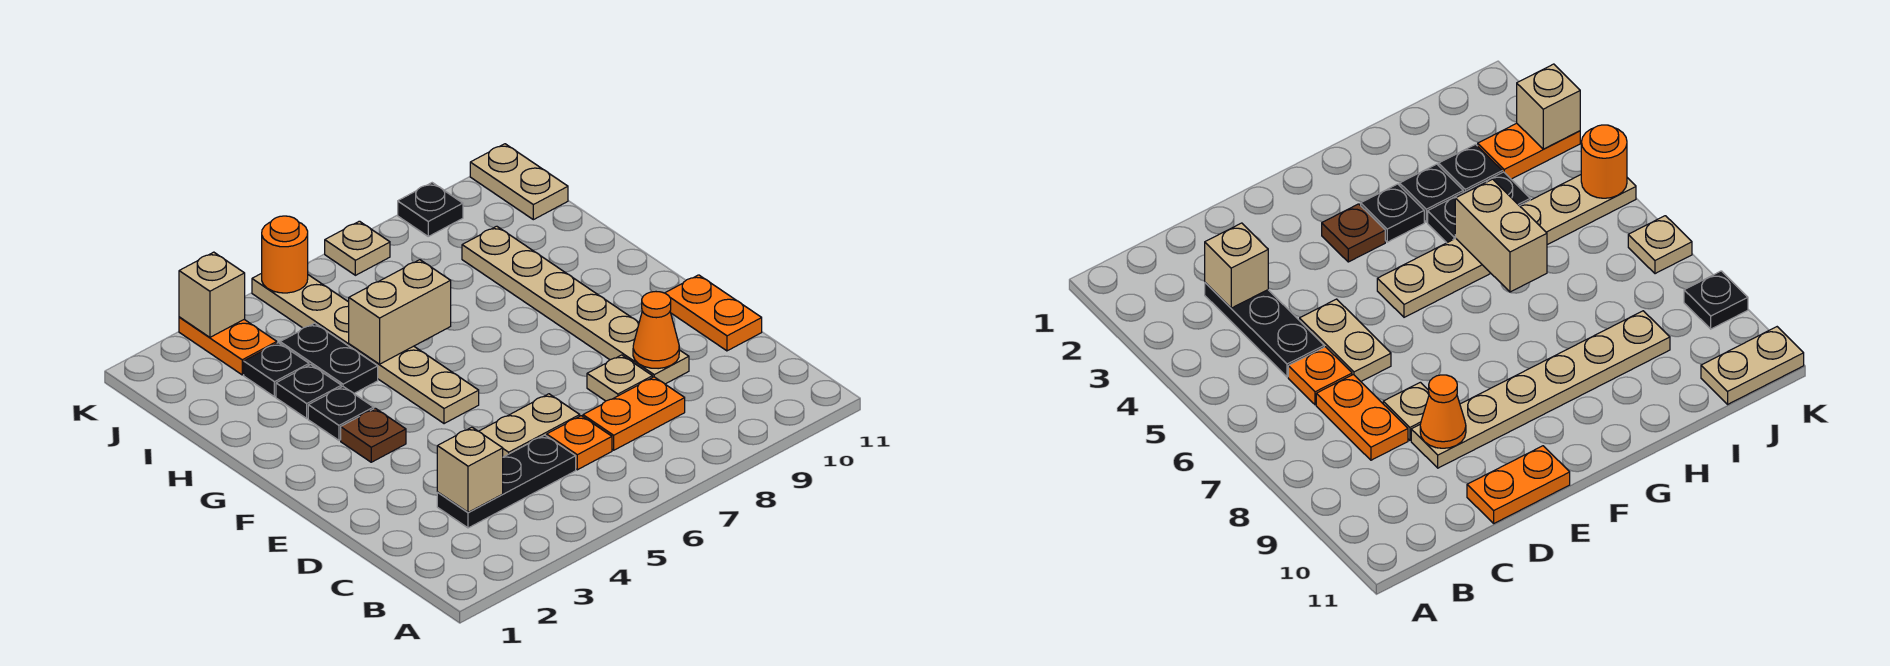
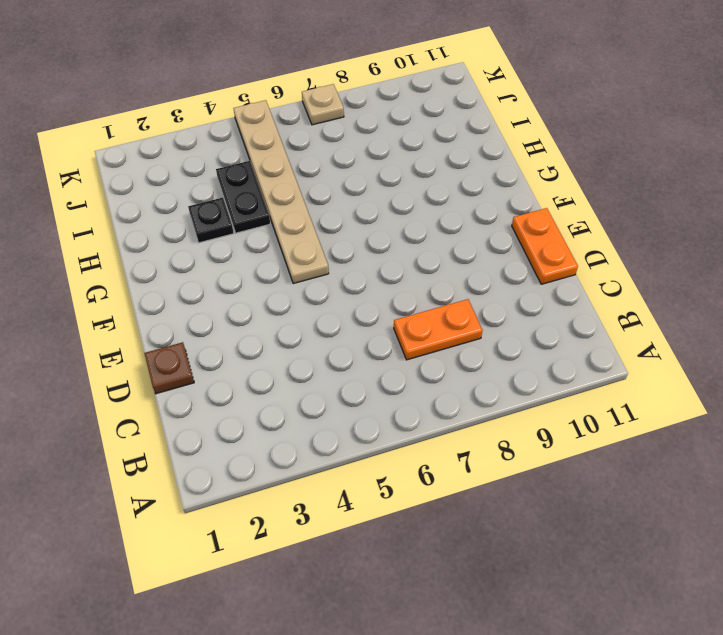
brown plate D1 level 1 -> brown plate F3 level 1
none -> black plate C3:C5 level 1
none -> orange plate C6 level 1
none -> tan plate D5:D6 level 1

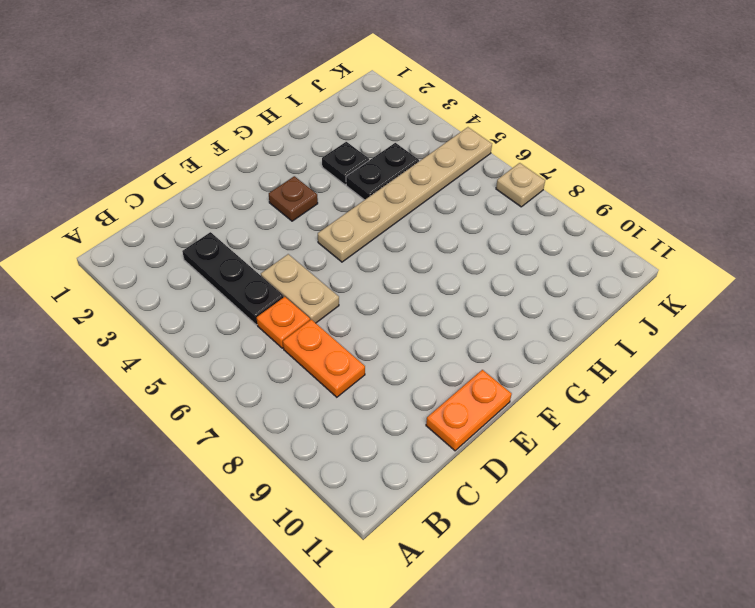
none -> tan plate D8 level 1
none -> tan plate D9:I9 level 1
none -> black plate G3 level 1

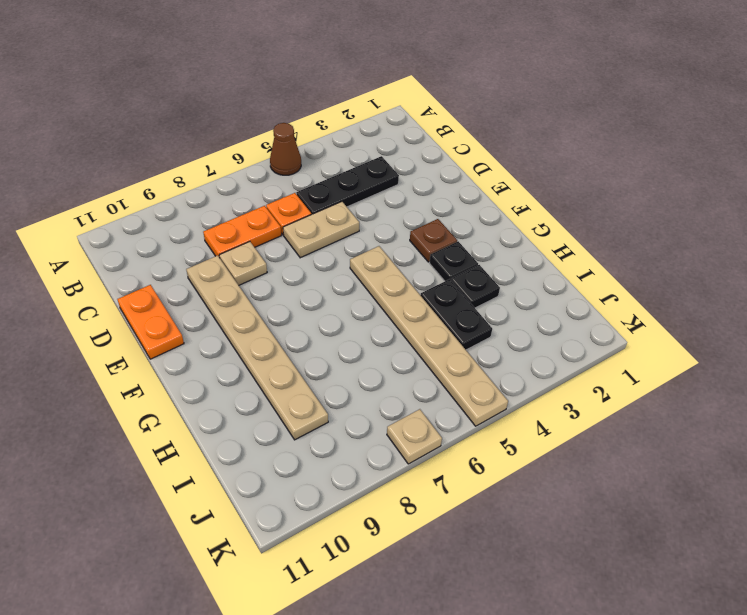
brown cone A5 level 1 -> none
none -> black plate I3 level 1
none -> orange plate J3:K3 level 1
none -> tan plate J11:K11 level 1

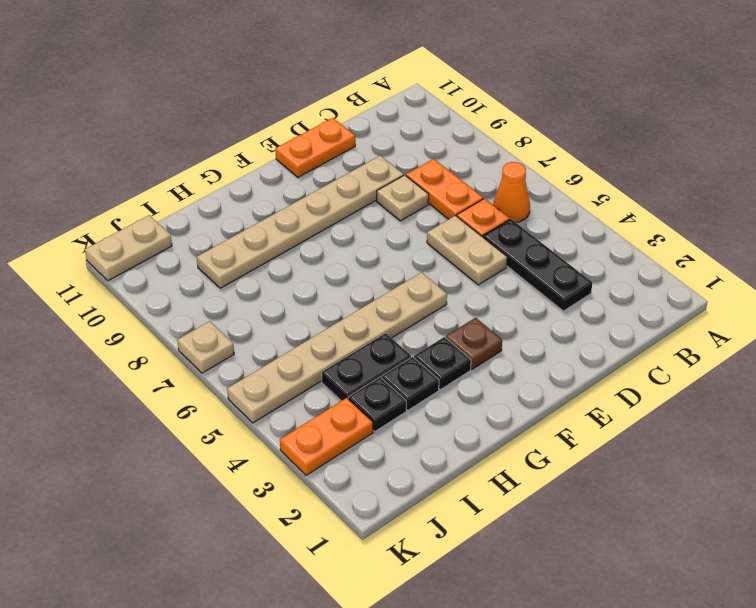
orange cone B6 level 1 -> orange cone D9 level 2
none -> black plate K9 level 1
none -> tan brick C3 level 2
none -> tan brick H5:H6 level 2

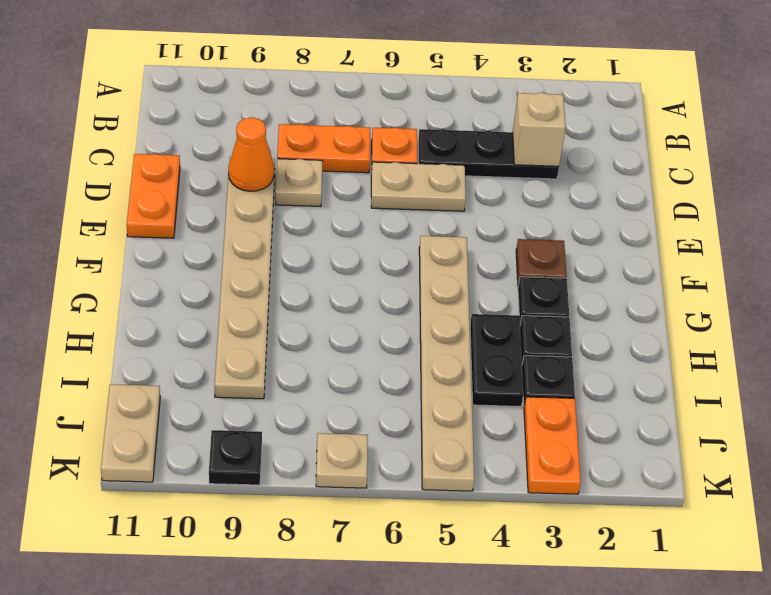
none -> tan brick H5:H6 level 2
none -> tan brick K3 level 2
none -> orange round brick K5 level 2

